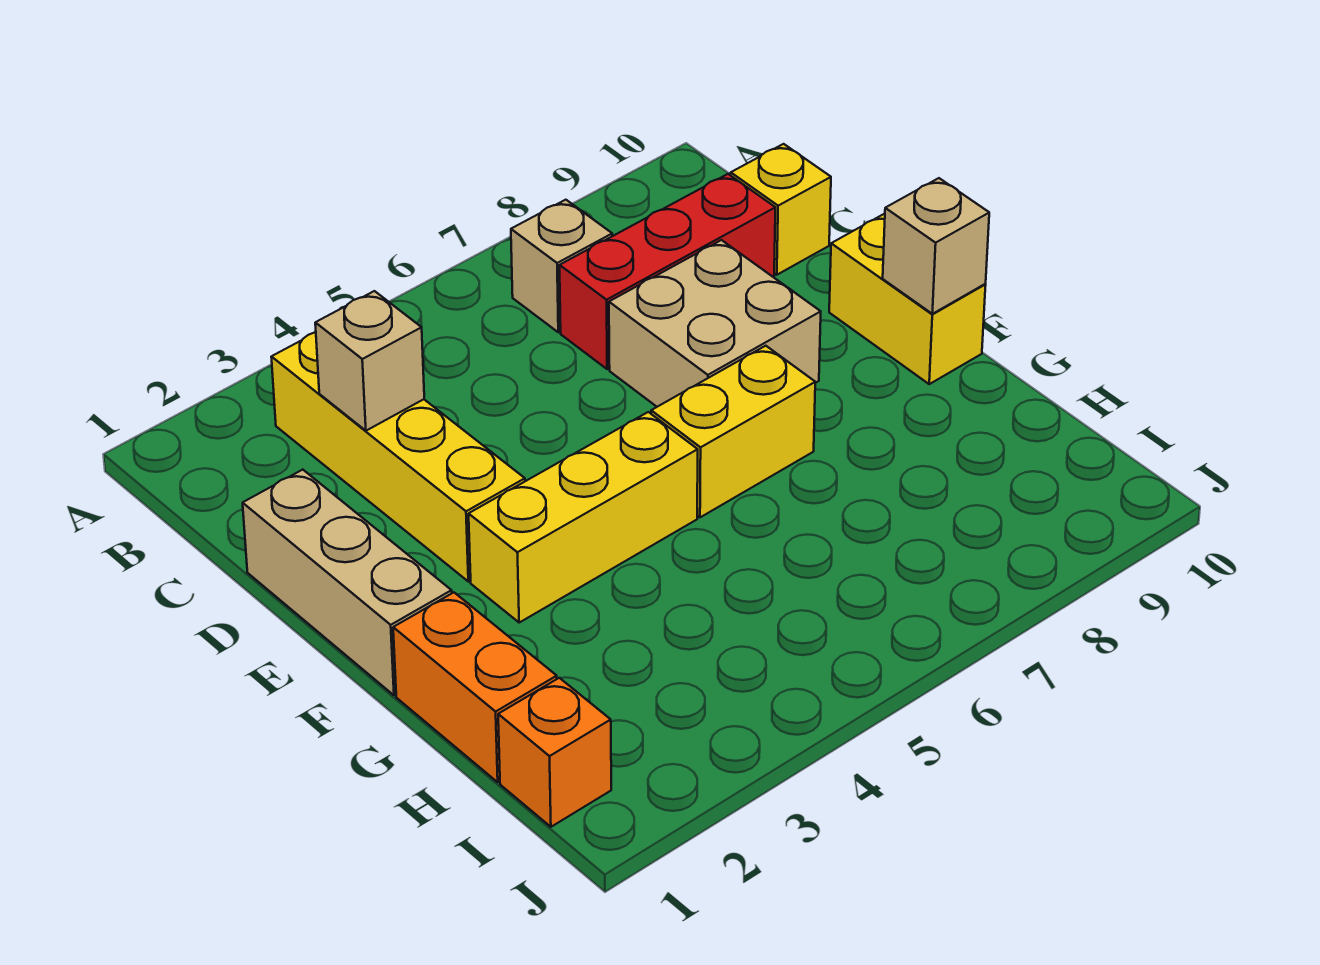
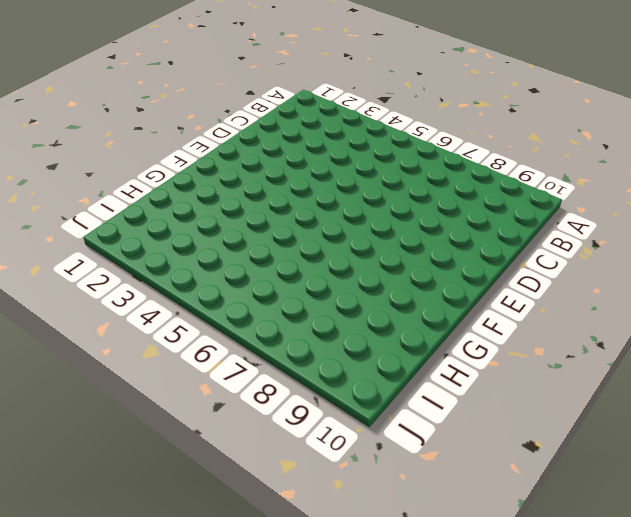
none -> yellow brick B3:E3 level 1
none -> tan brick B7 level 1
none -> red brick C7:C9 level 1

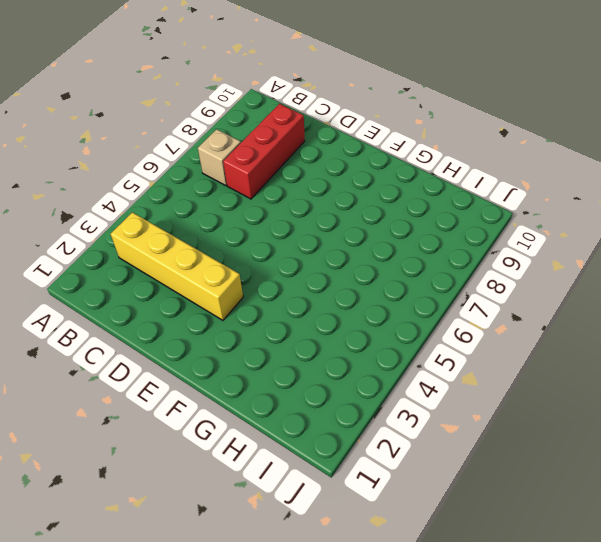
none -> yellow brick C10 level 1
none -> tan brick D1:F1 level 1
none -> tan brick D7:E8 level 1

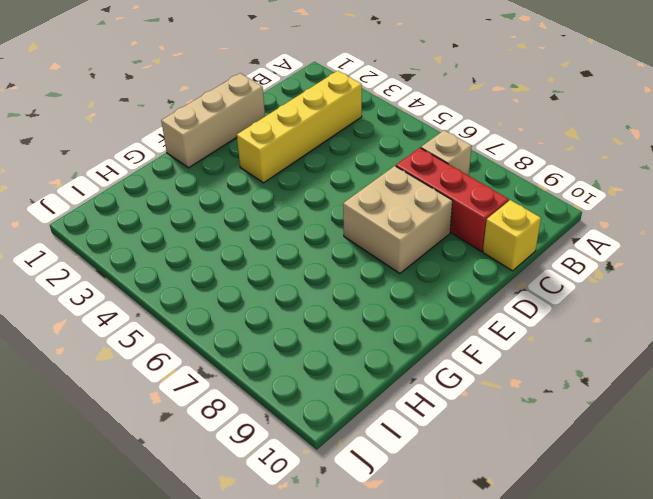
none -> yellow brick E10:F10 level 1
none -> yellow brick F3:F5 level 1
none -> yellow brick F6:F7 level 1

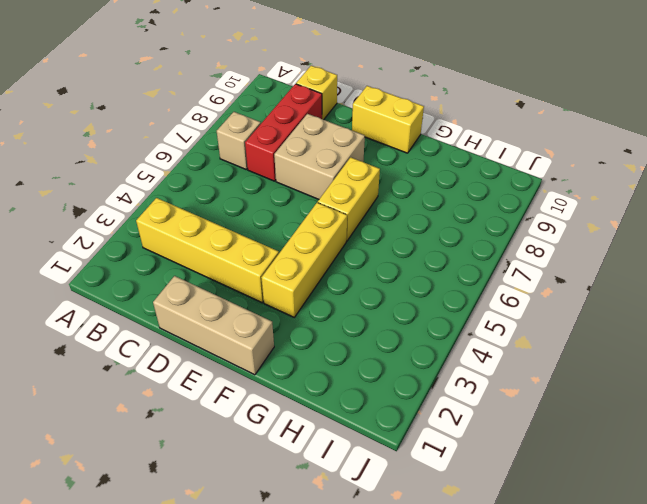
none -> orange brick G1:H1 level 1
none -> orange brick I1 level 1
none -> tan brick C3 level 2

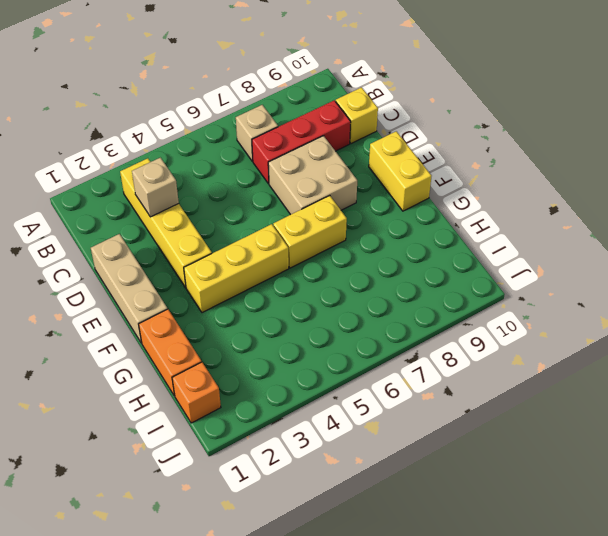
none -> tan brick F10 level 2

